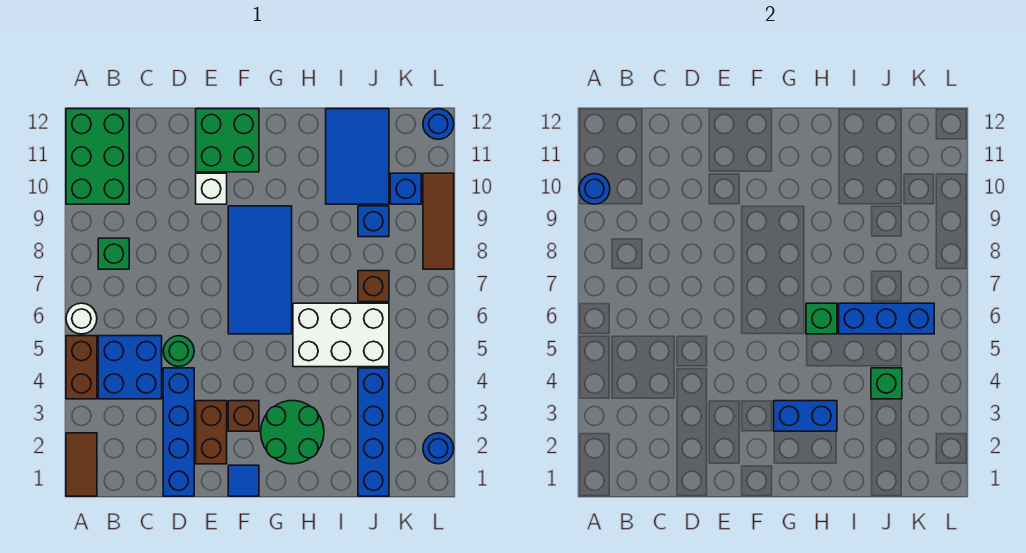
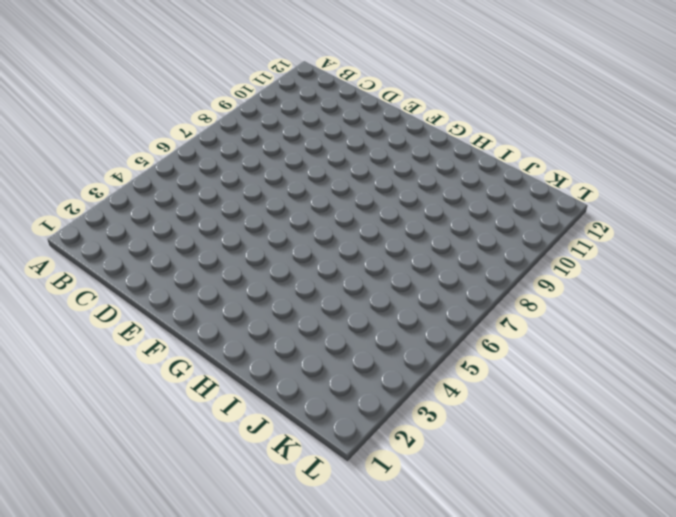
none -> brown tile A1:A2 level 1
none -> brown brick A4:A5 level 1
none -> white round brick A6 level 1

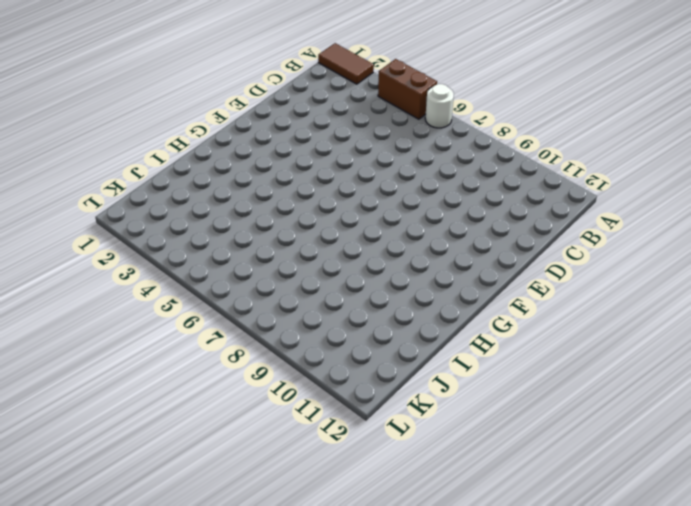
none -> green brick A10:B12 level 1
none -> blue brick B4:C5 level 1
none -> green brick B8 level 1

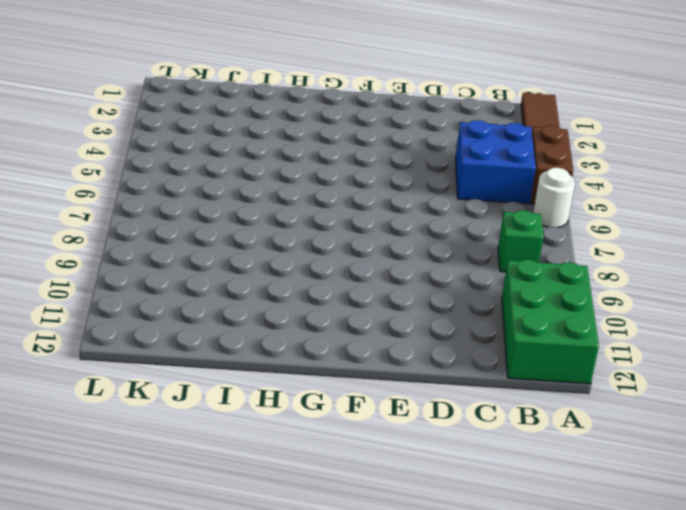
none -> blue brick D1:D4 level 1
none -> green round brick D5 level 1
none -> brown brick E2:E3 level 1

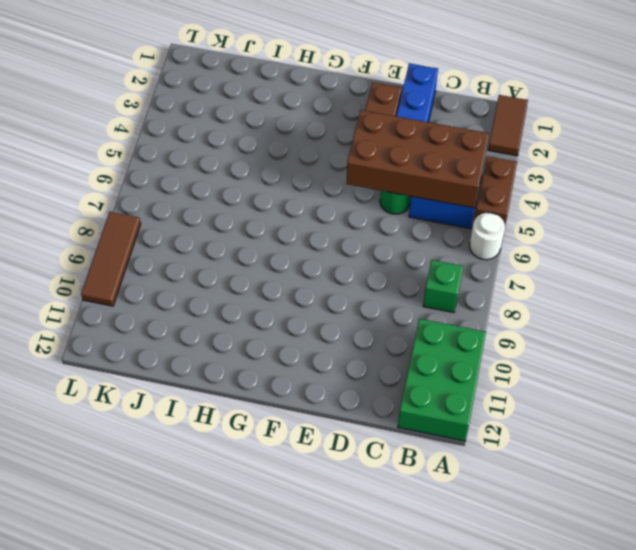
brown brick B4:E5 level 2 -> none
none -> white brick E10 level 1
none -> green brick E11:F12 level 1
none -> blue tile F1 level 1

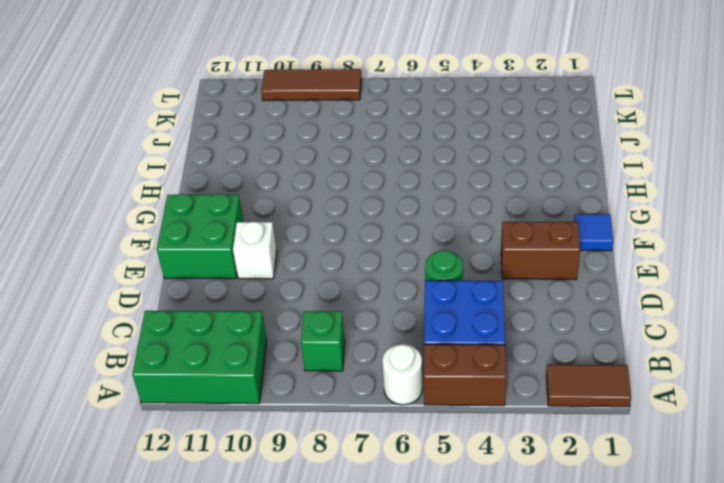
none -> blue brick D1:D4 level 1
none -> brown brick F3 level 1
none -> blue tile F6:G9 level 1

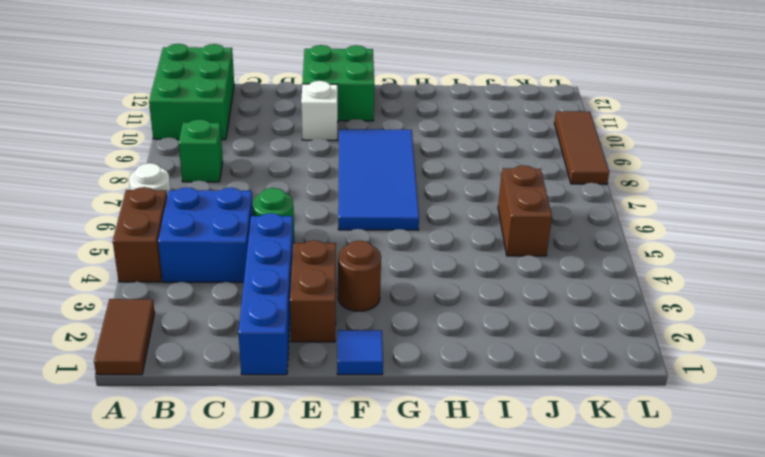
brown round brick F3 level 1 -> brown brick F3 level 1
brown brick J5:J6 level 1 -> white brick H5:J6 level 1
none -> green round brick G2:H3 level 1
none -> blue tile I10:J12 level 1
none -> blue brick J1:J4 level 1

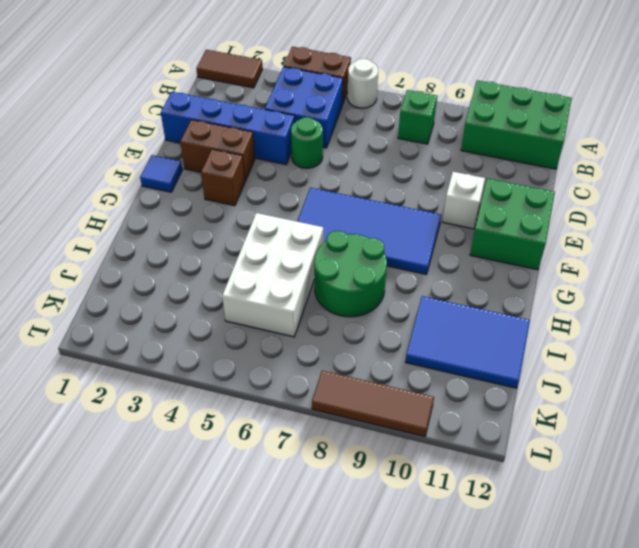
green round brick H7:I8 level 1 -> green round brick G2:H3 level 1
none -> blue brick J1:J4 level 1
none -> brown brick J7 level 1
none -> blue brick J9 level 1

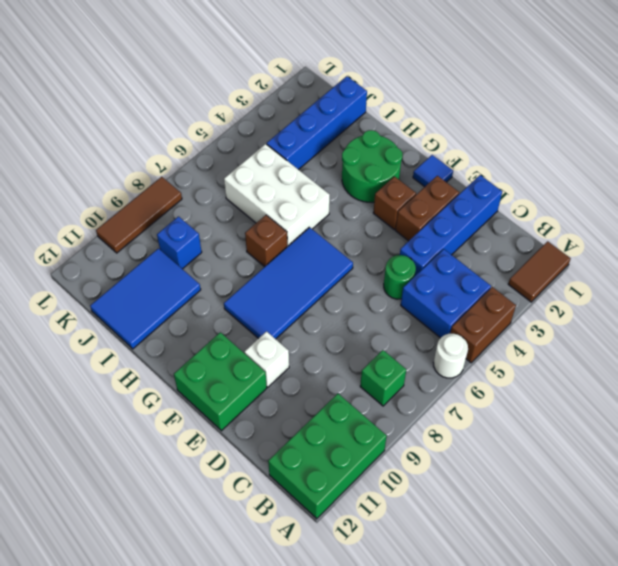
brown brick H7 level 1 -> brown brick J7 level 1
none -> blue brick K10 level 1
none -> blue round brick L2 level 1
none -> blue round brick L12 level 1

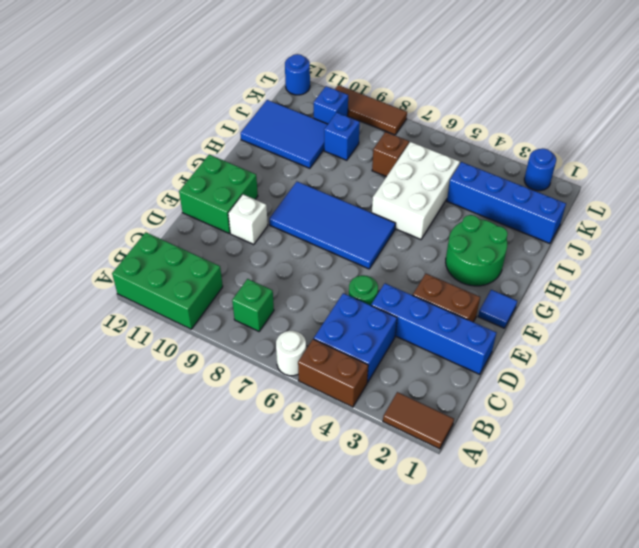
none -> brown brick F3 level 1
none -> blue round brick A10 level 2
none -> blue brick G3:H3 level 2

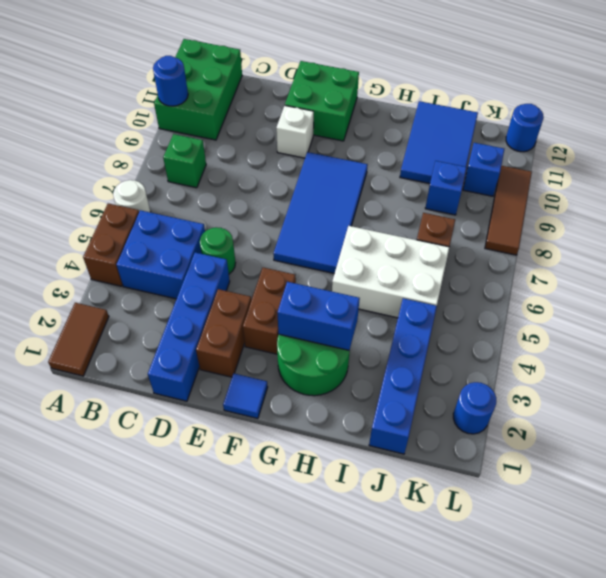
brown brick F3:F4 level 1 -> brown brick F3 level 1
none -> green brick H6 level 2
none -> blue brick I6:K6 level 2
none -> green brick J4 level 2

